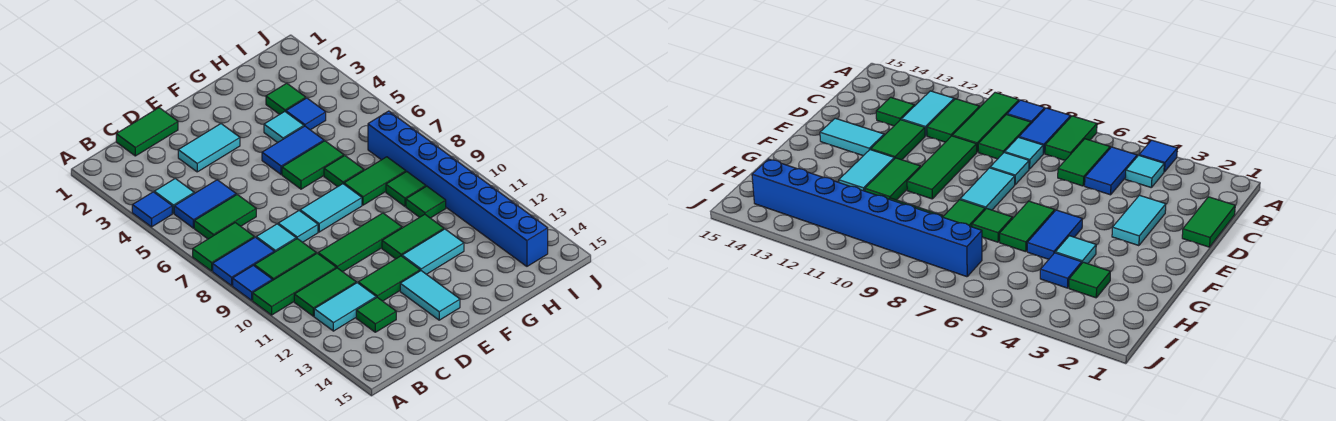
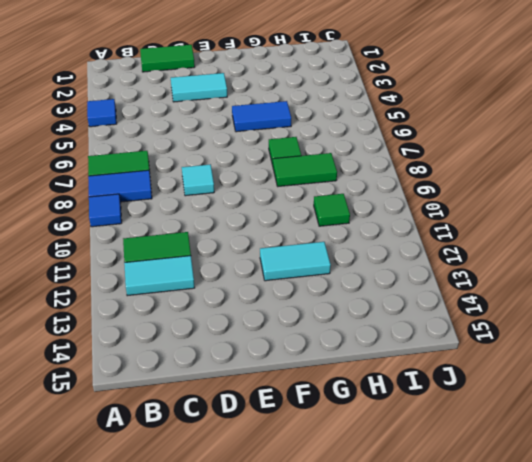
none -> green tile A10:C10 level 1
none -> cyan tile B4 level 1
none -> blue tile B5:C5 level 1
none -> green tile B6:C6 level 1

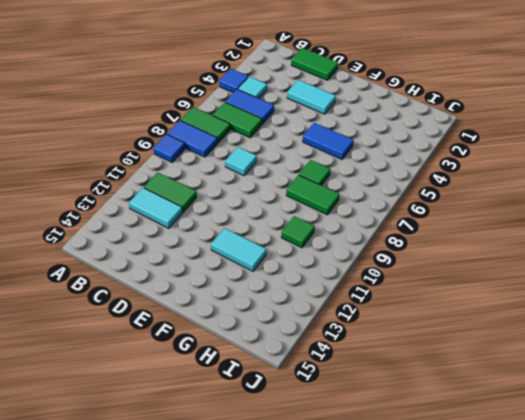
none -> green tile A10:C10 level 1
none -> green tile B9:C9 level 1
none -> cyan tile C8 level 1
none -> green tile C13 level 1

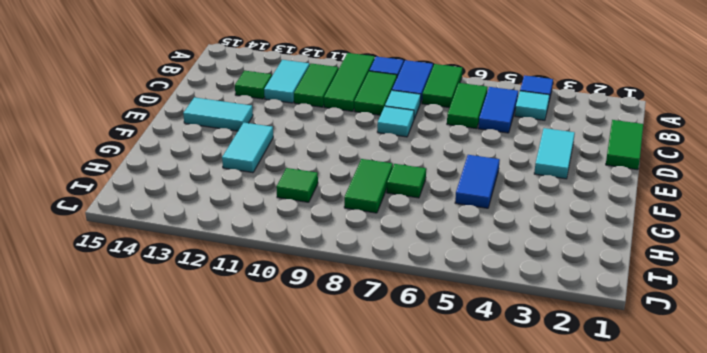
none -> green tile D10:F10 level 1
none -> green tile D12:E12 level 1
none -> cyan tile E8:F8 level 1
none -> green tile F6:G6 level 1

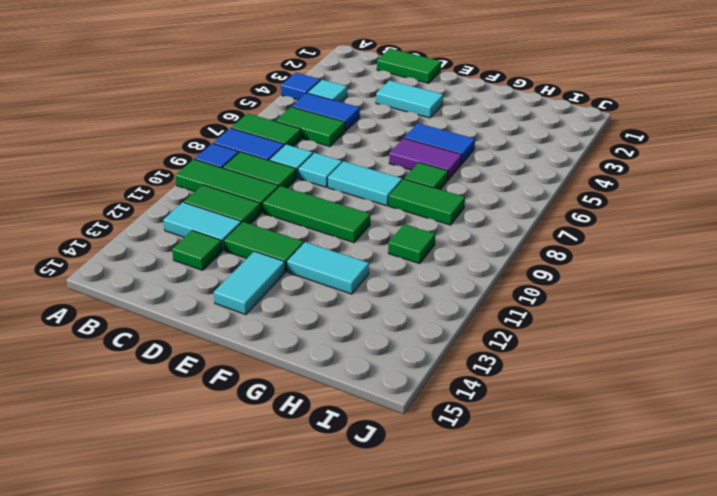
purple tile F6:G6 level 1 -> green tile F6:G6 level 1
none -> green tile F11:G11 level 1
none -> cyan tile G4 level 1
none -> green tile H3 level 1
none -> blue tile H4 level 1

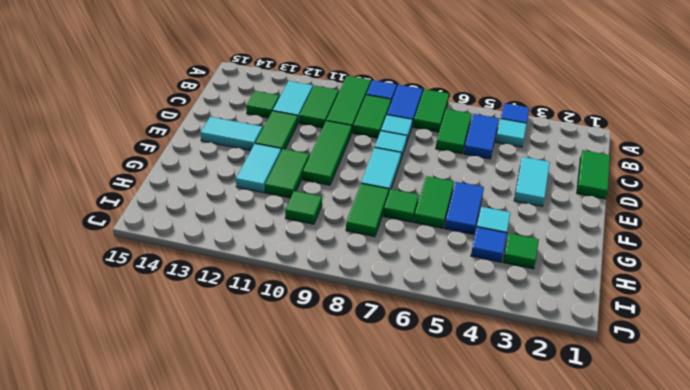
none -> green tile H9 level 1
none -> blue brick I7:I14 level 1

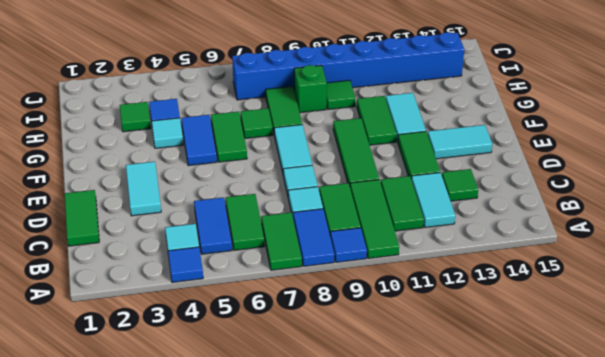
green brick H9 level 1 -> green tile H9 level 1

